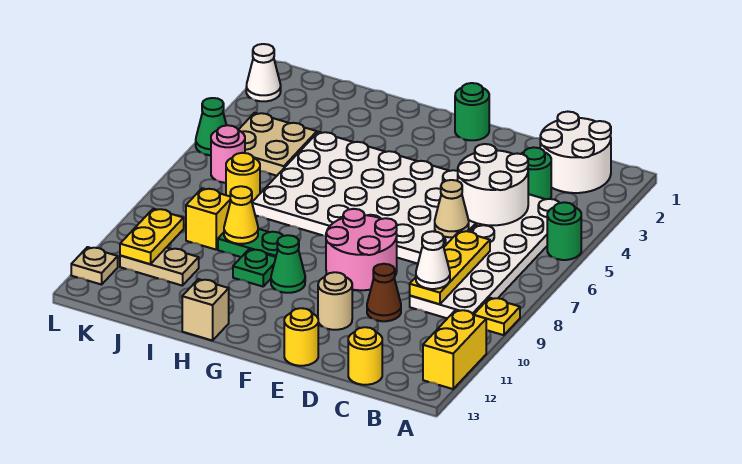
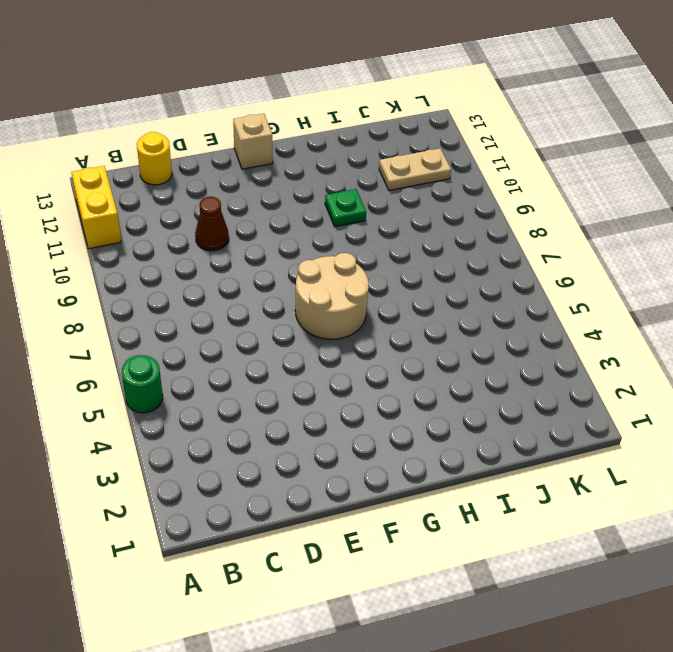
tan round brick F6:G7 level 1 -> white plate D4:I7 level 1
tan brick F13 level 1 -> tan brick H13 level 1
none -> yellow plate A9 level 1
none -> white round brick B1:C2 level 1
none -> white plate B4:C9 level 1
none -> green round brick C3 level 1

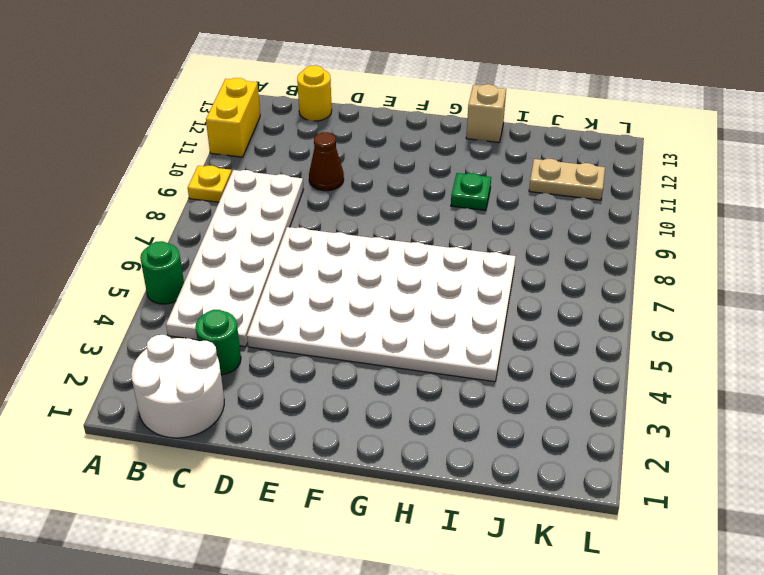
none -> pink round brick E8:F9 level 1
none -> tan round brick E11 level 1
none -> yellow round brick E13 level 1
none -> green round brick F1 level 1

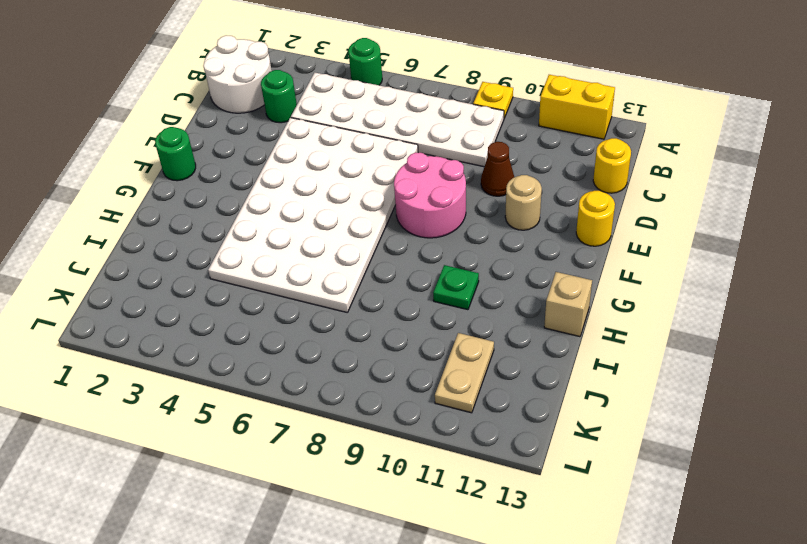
none -> green cone G10 level 1
none -> green plate H9:I9 level 1
none -> tan plate J4:K5 level 1
none -> yellow round brick J7 level 1

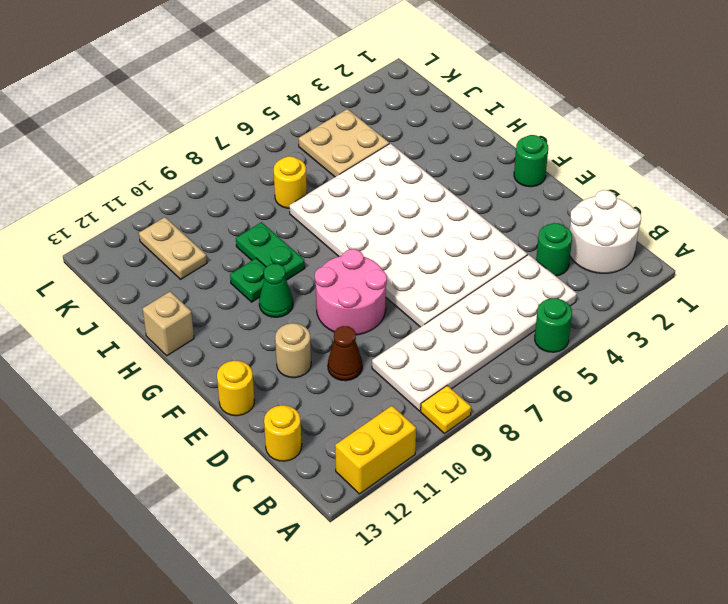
none -> yellow brick J9 level 1
none -> pink round brick K6 level 1
none -> white cone L2 level 1
none -> green cone L5 level 1

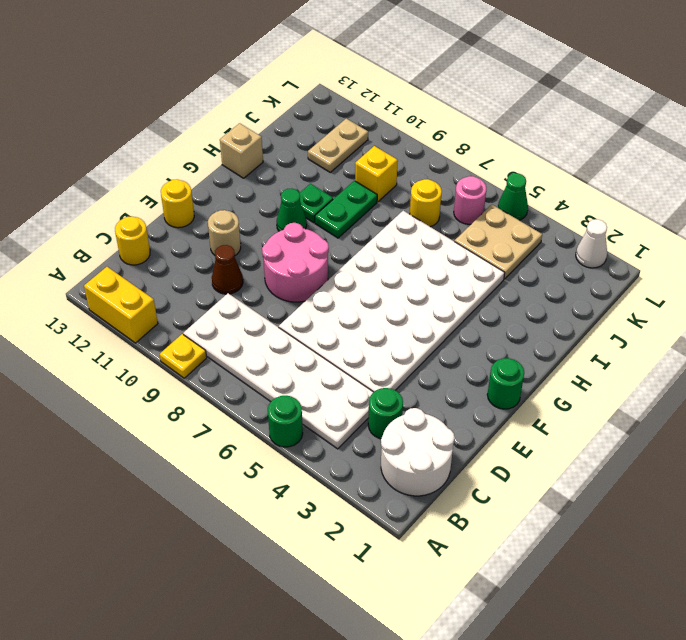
none -> tan plate L12 level 1
none -> white round brick C4:D5 level 2
none -> yellow plate C7:C9 level 2
none -> tan cone D6 level 2

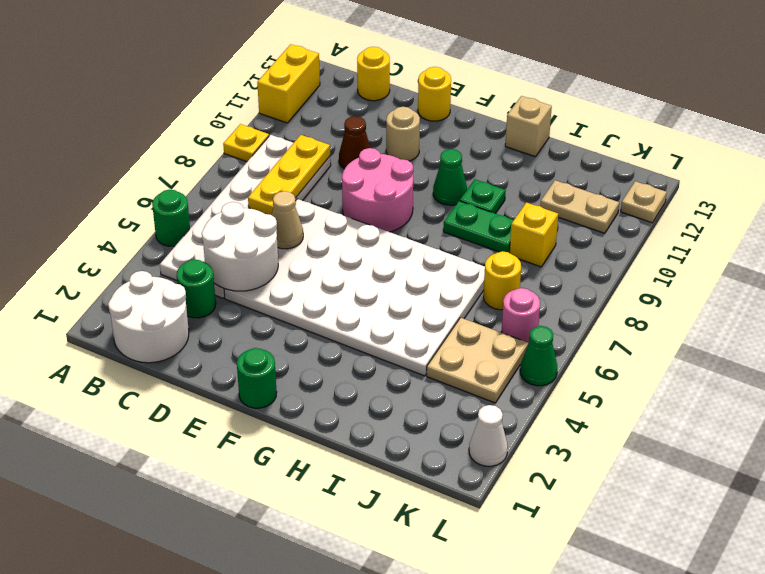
none -> yellow cone I9 level 2
none -> yellow plate K10:K11 level 2
none -> white cone C9 level 3

